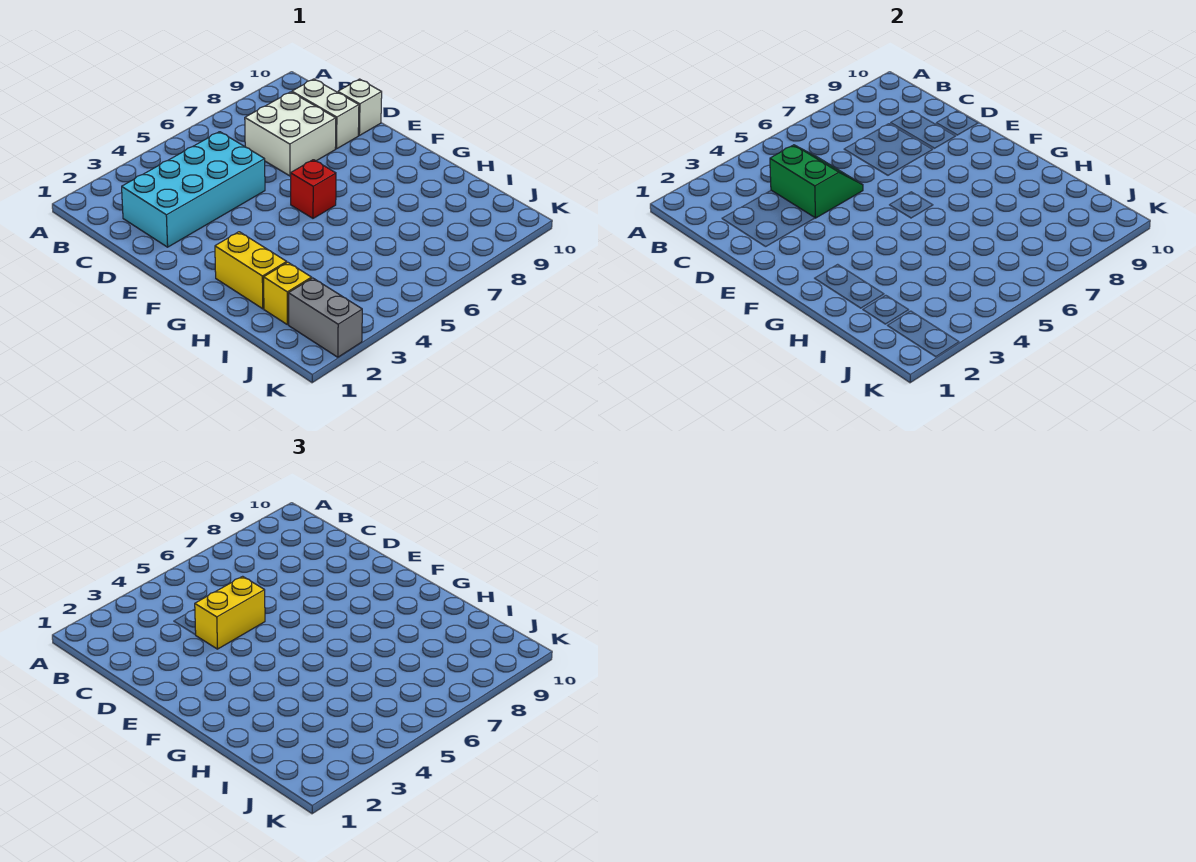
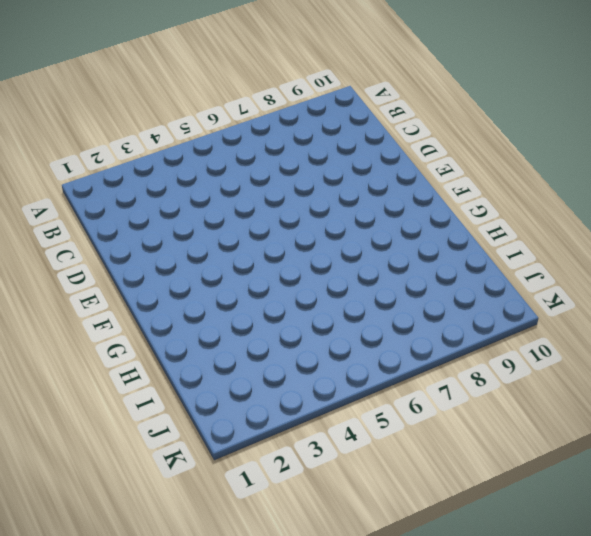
none -> cyan brick C2:D5 level 1
none -> white brick C7:D8 level 1

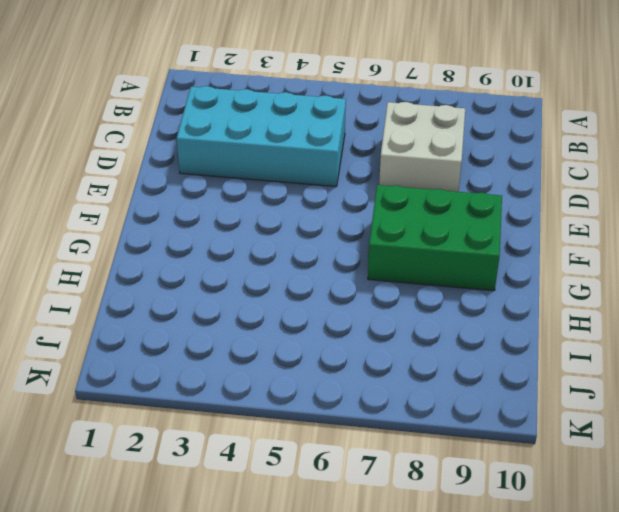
green brick F7:G9 level 1 -> none
none -> white brick C9:D9 level 1
none -> white brick D10 level 1

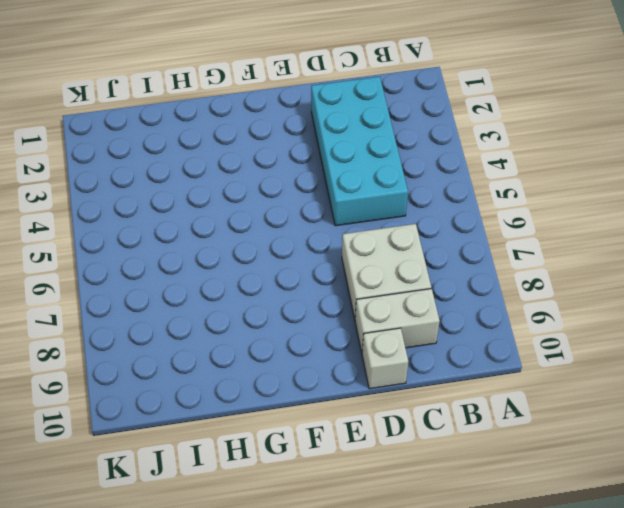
none -> red brick F6 level 1
none -> yellow brick G2:H2 level 1

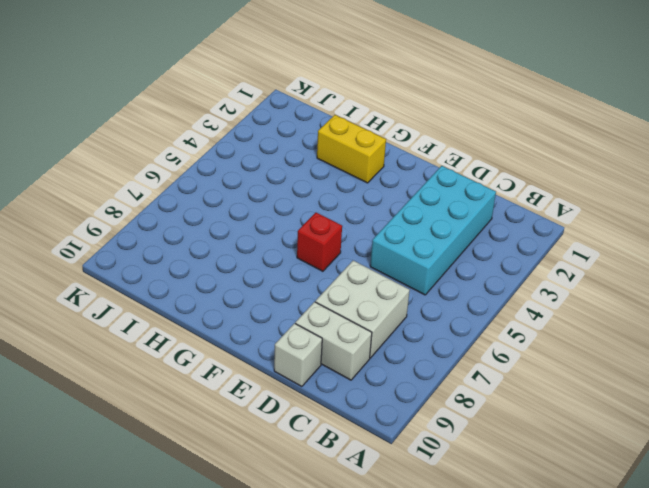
none -> yellow brick I2 level 1
none -> grey brick J2:K2 level 1

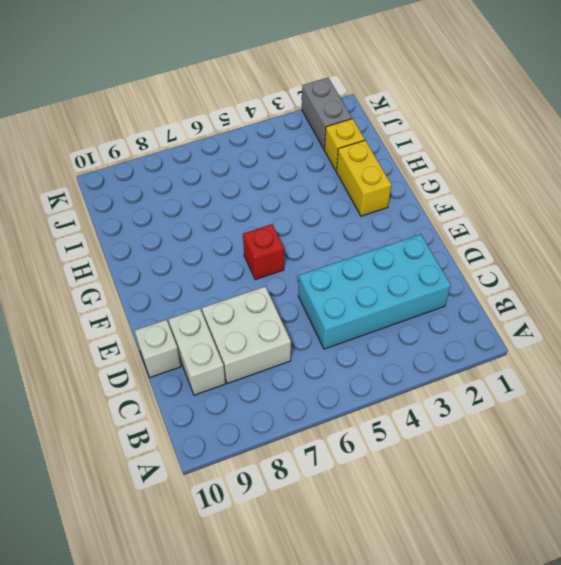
none -> green slope C4:D5 level 2 top 4
none -> yellow brick D4:D5 level 3

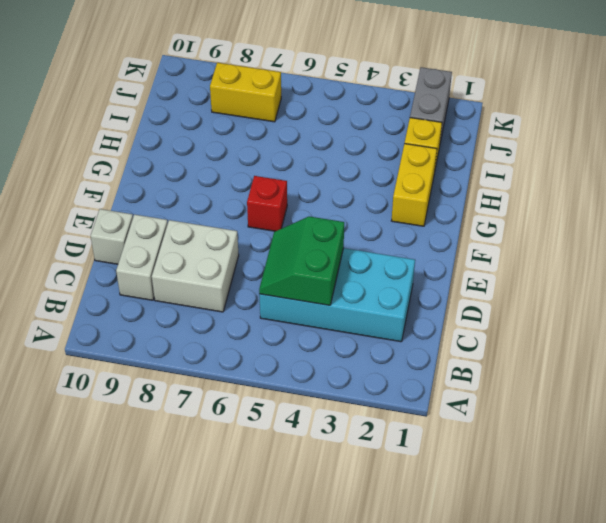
yellow brick J7:J8 level 1 -> yellow brick D4:D5 level 3

